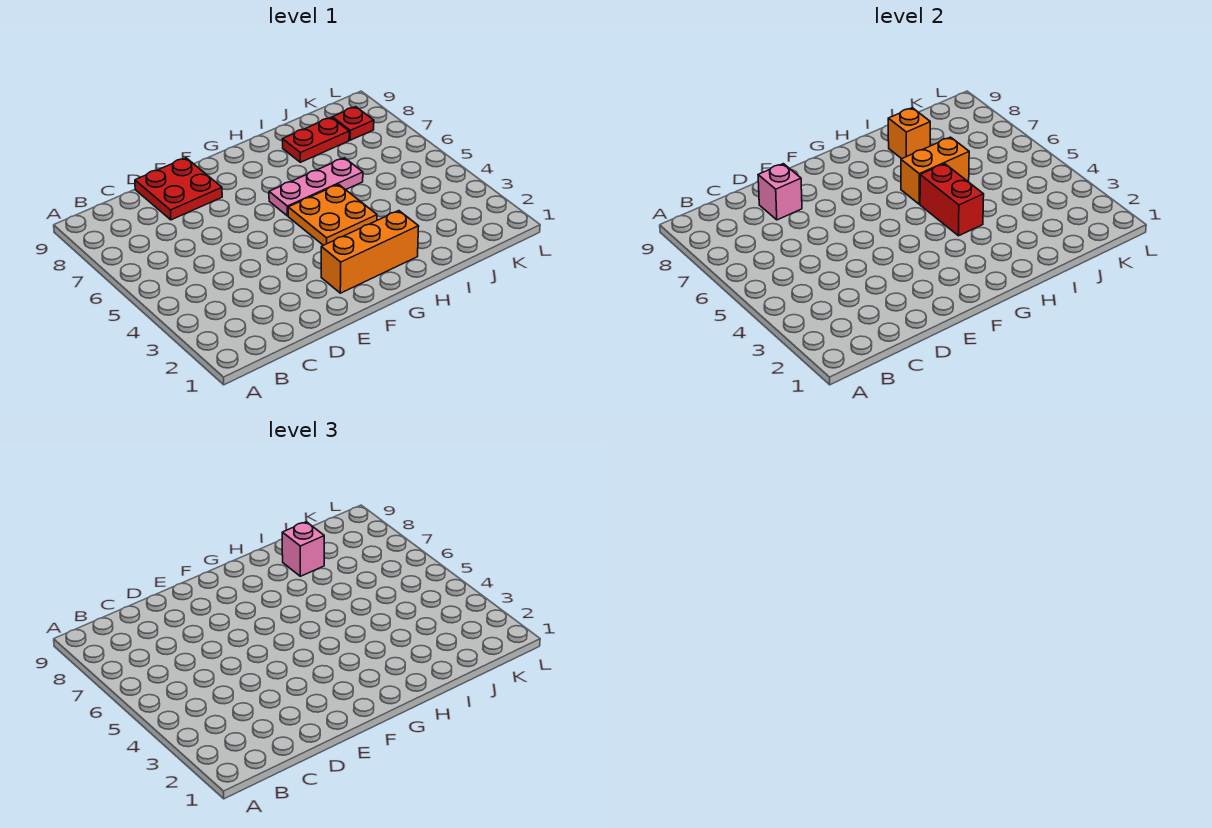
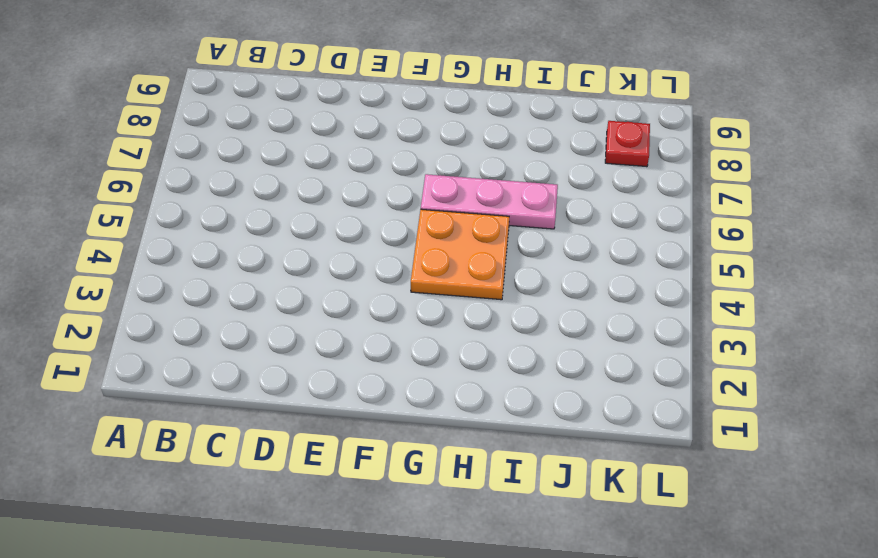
none -> red plate D8:E9 level 1
none -> orange brick F2:H2 level 1

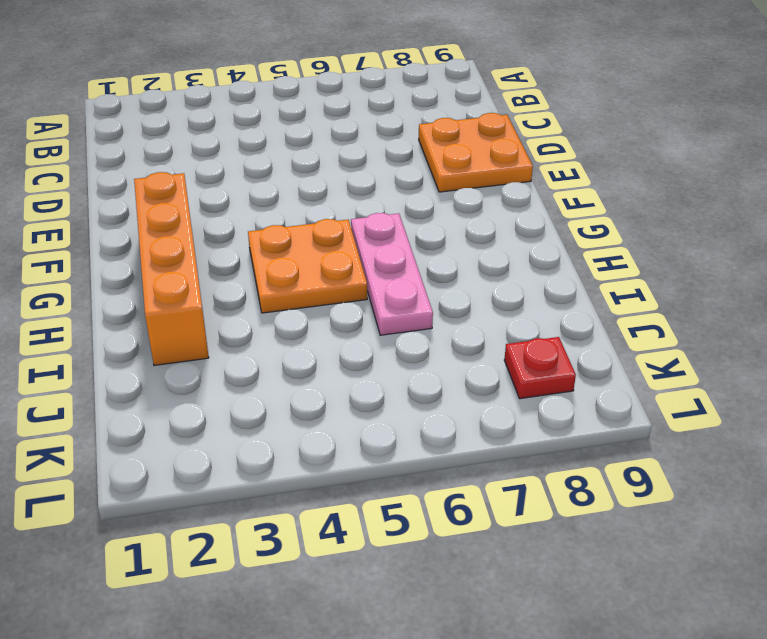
orange plate D8:E9 level 1 -> red plate D8:E9 level 1
orange brick F2:I2 level 1 -> orange brick F2:H2 level 1
none -> red plate I8:J8 level 1
none -> pink brick D8 level 2

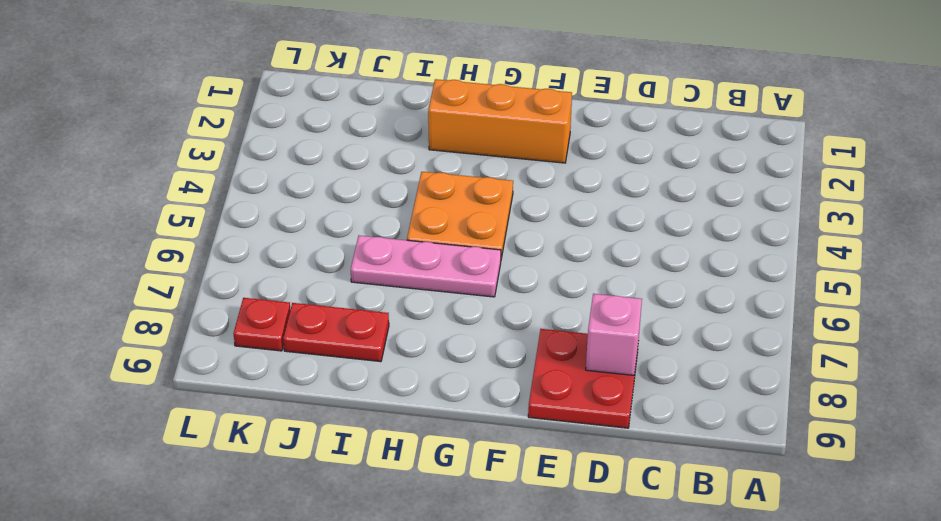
none -> red brick H4:H5 level 2
none -> orange brick H6:I6 level 2

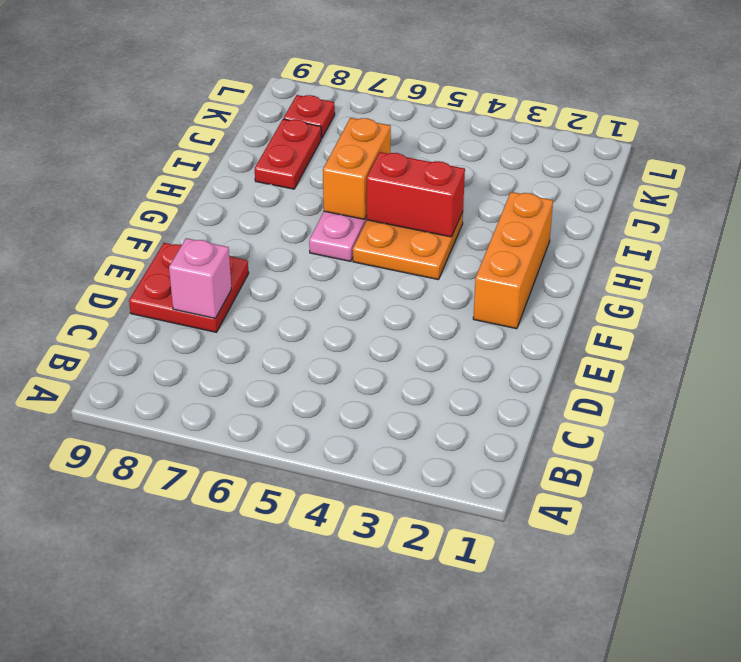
none -> orange brick I8 level 2
none -> pink brick I8 level 3

